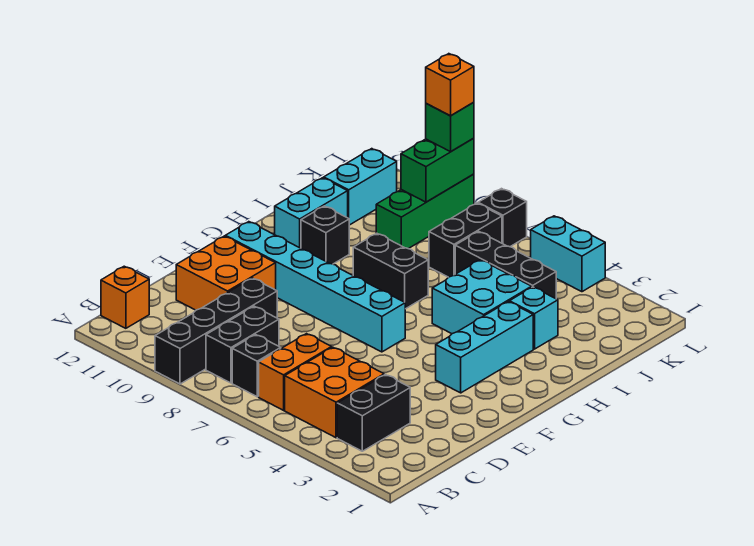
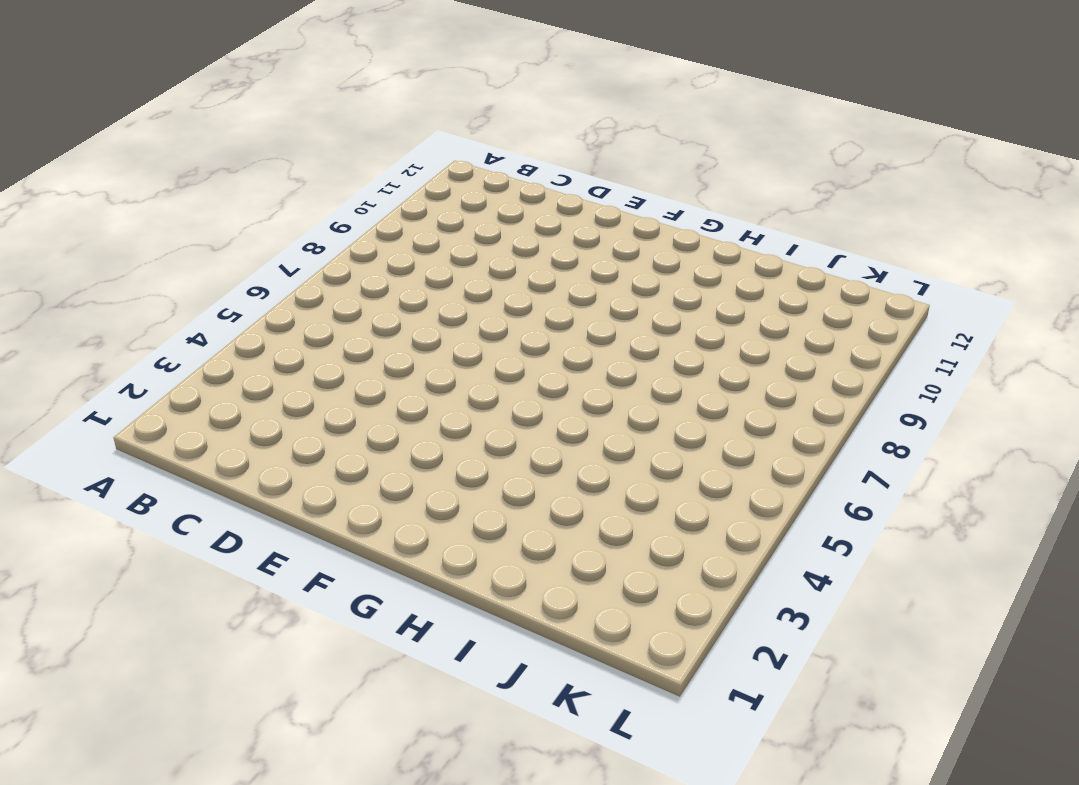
none -> black brick A9:D9 level 1
none -> black brick B3:C3 level 1
none -> orange brick B4:C5 level 1

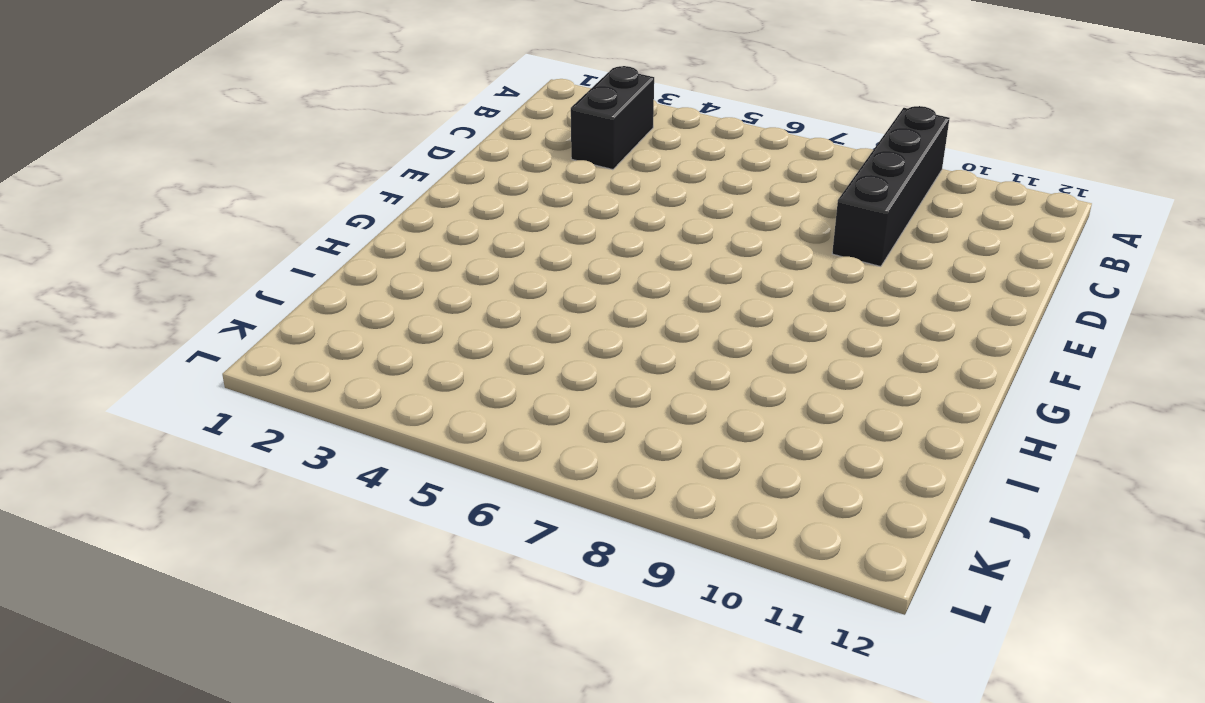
none -> orange brick B4:C5 level 1
none -> orange brick B6:C6 level 1
none -> black brick B7 level 1

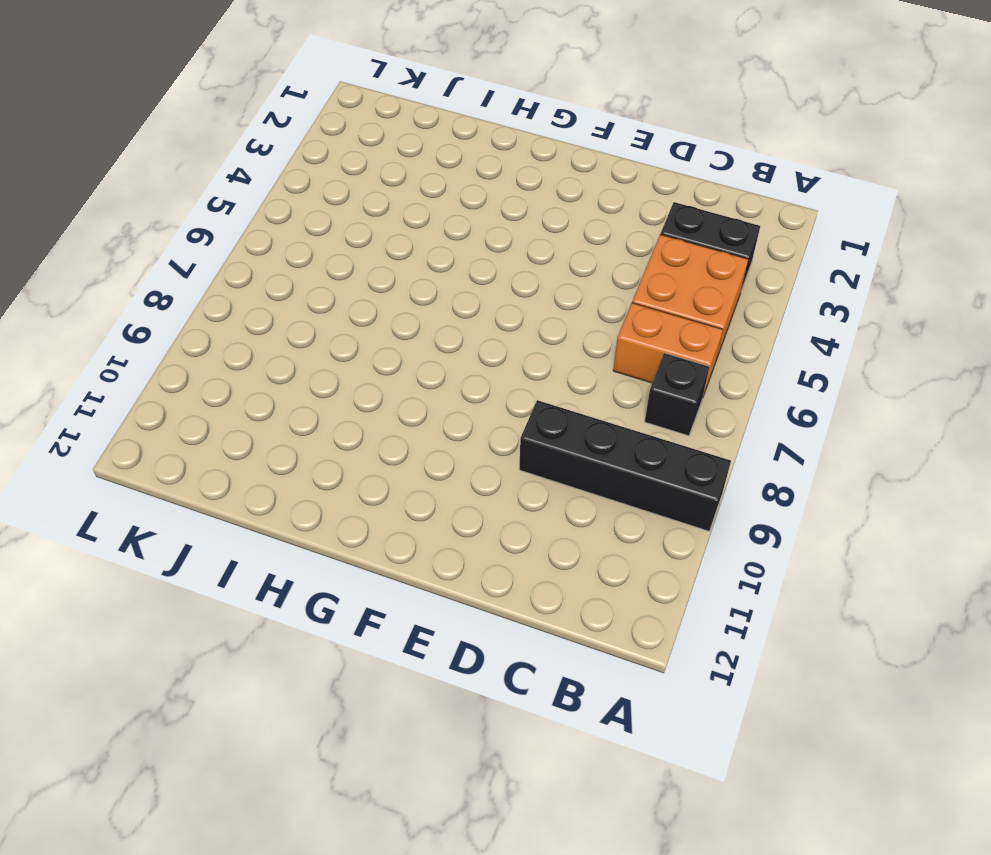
none -> black brick B8:C8 level 1
none -> orange brick B12 level 1
none -> orange brick D10:E11 level 1

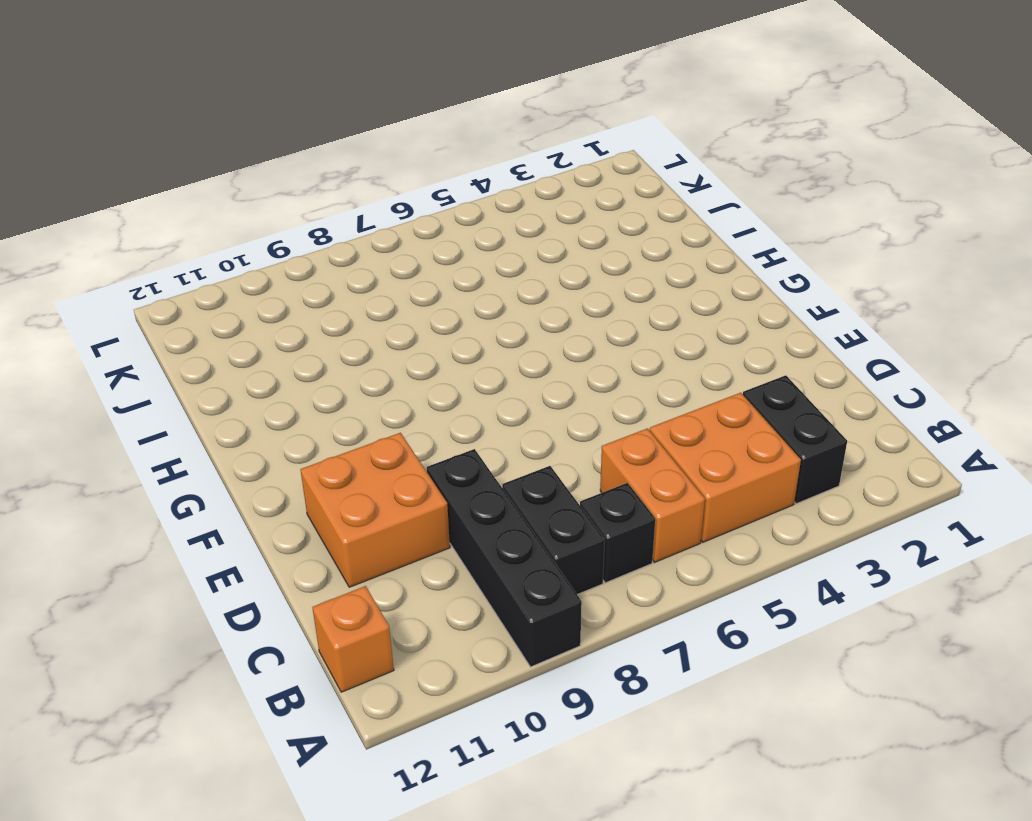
none -> cyan brick F3:H3 level 1
none -> cyan brick F6:F11 level 1
none -> cyan brick H4:I5 level 1

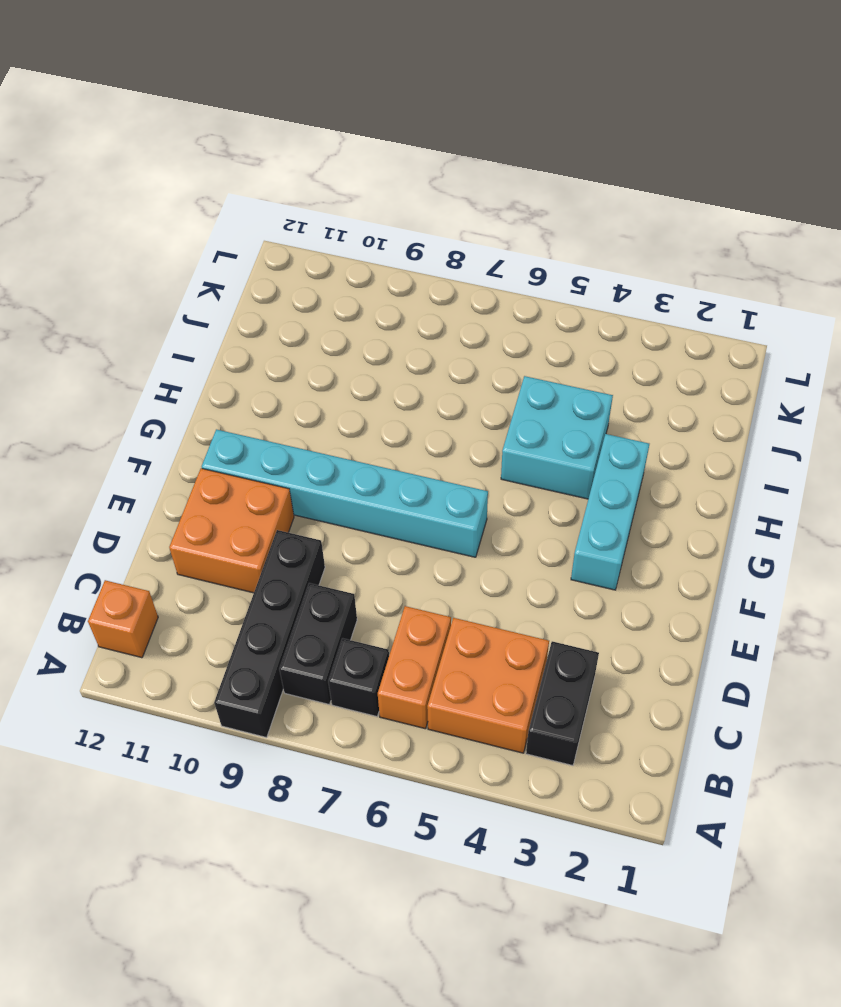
none -> black brick H7:H8 level 1
none -> black brick H10 level 1
none -> cyan brick H11:I11 level 1

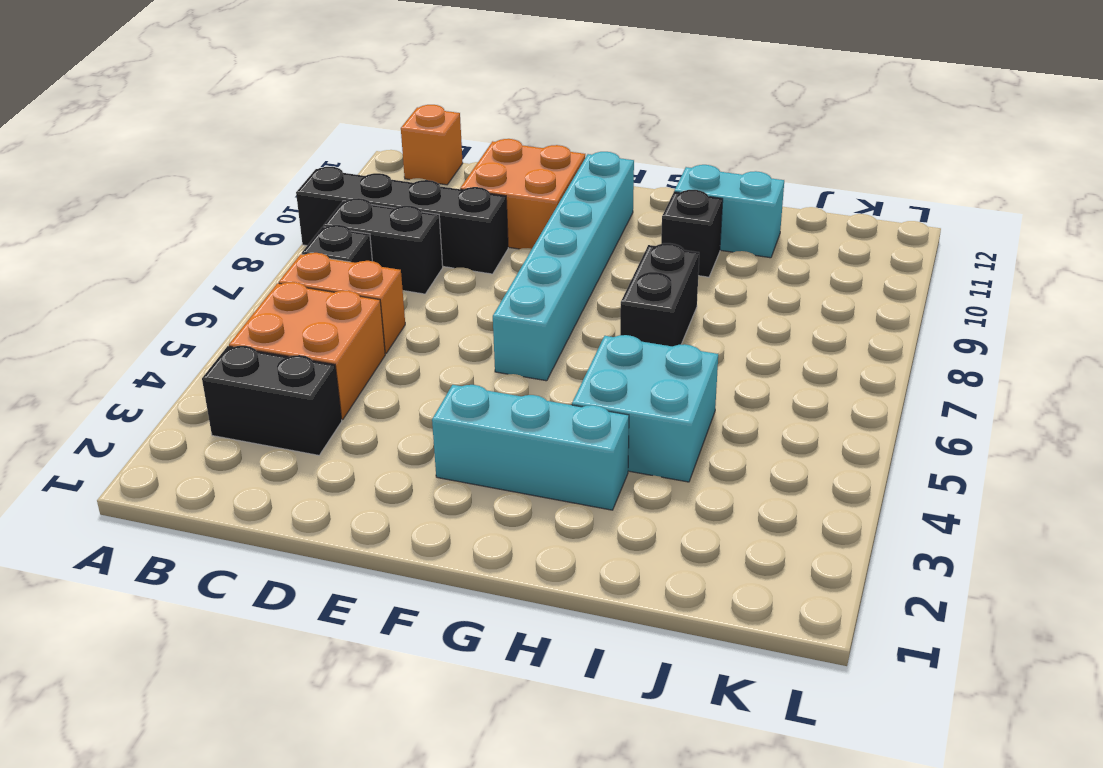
none -> cyan brick I3 level 1
none -> black brick J4:J6 level 1
none -> black brick J7:K7 level 1

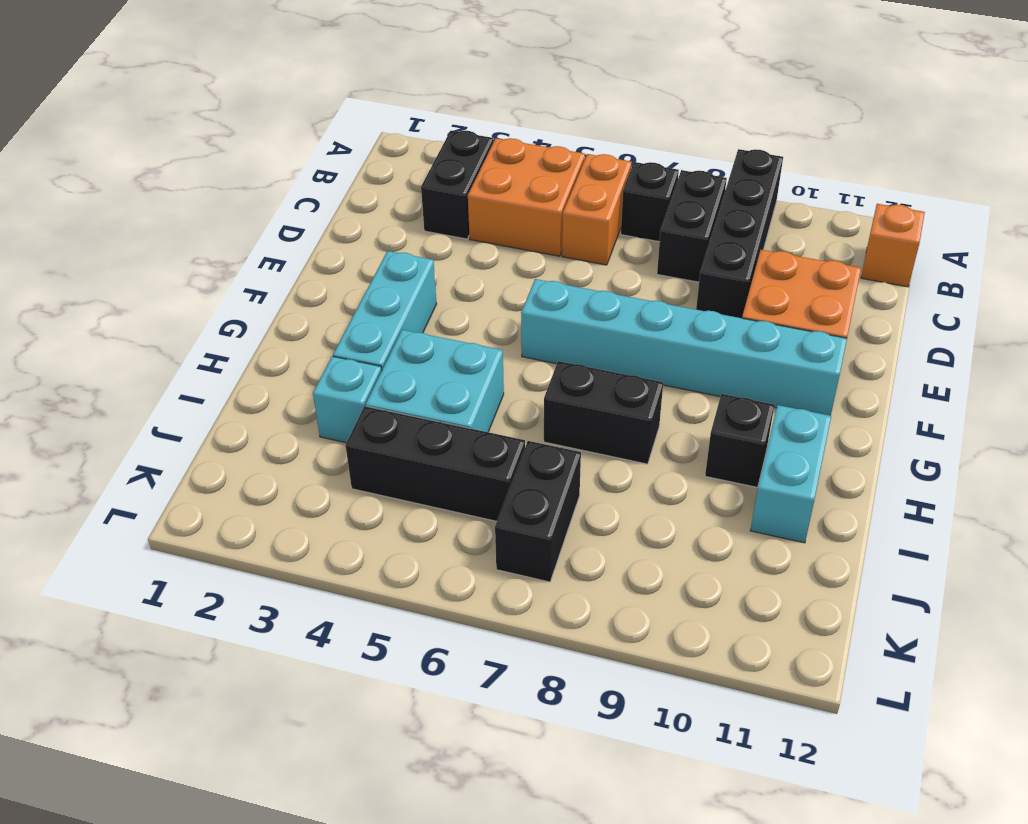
none -> green brick J9:L9 level 1
none -> cyan brick J11:K11 level 1
none -> cyan brick L4:L5 level 1

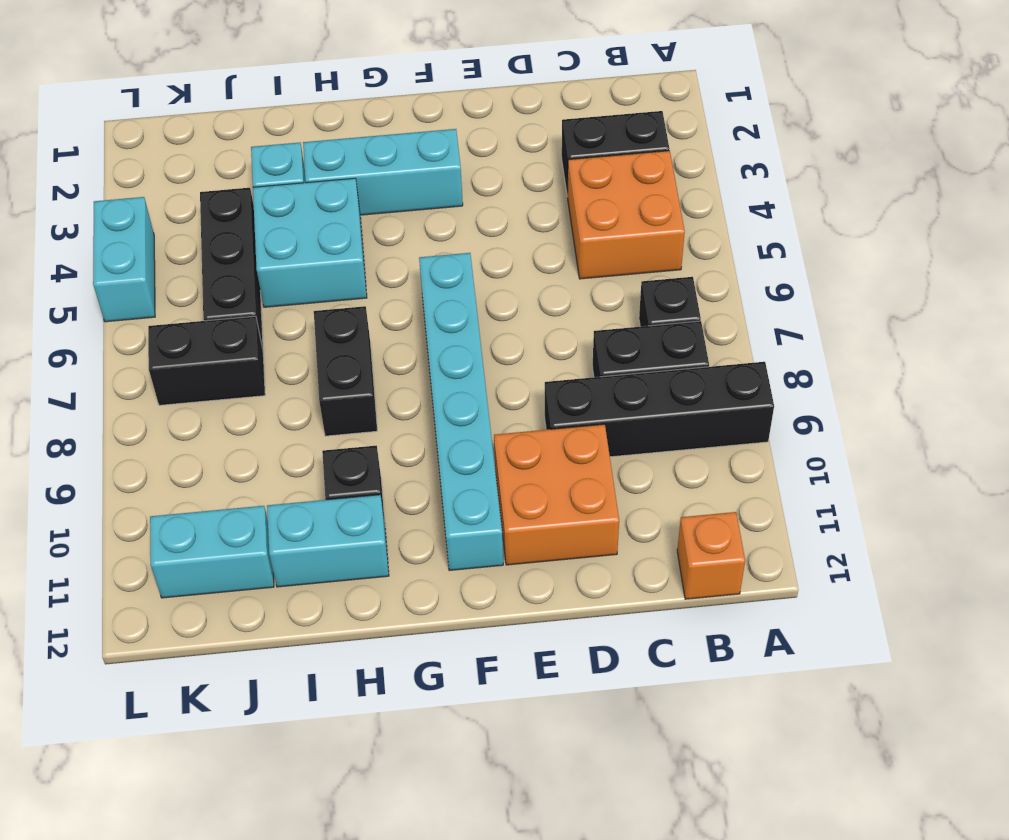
none -> orange brick B6:C6 level 1
none -> green brick J9:L9 level 1
none -> black brick L7 level 1

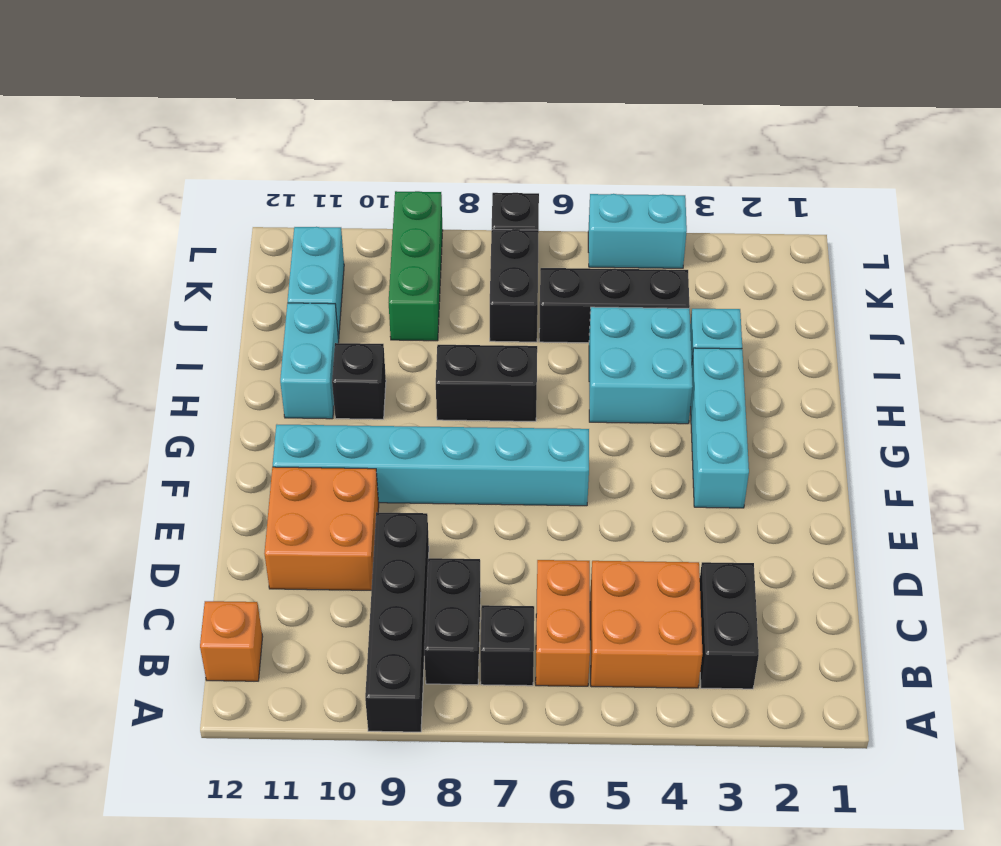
none -> green brick K9:L9 level 2
none -> green brick L9 level 3
none -> orange brick L9 level 4

